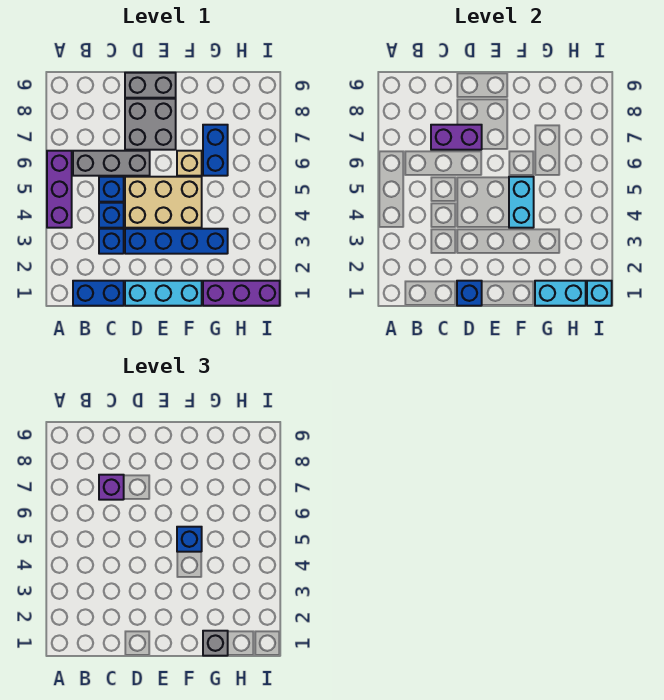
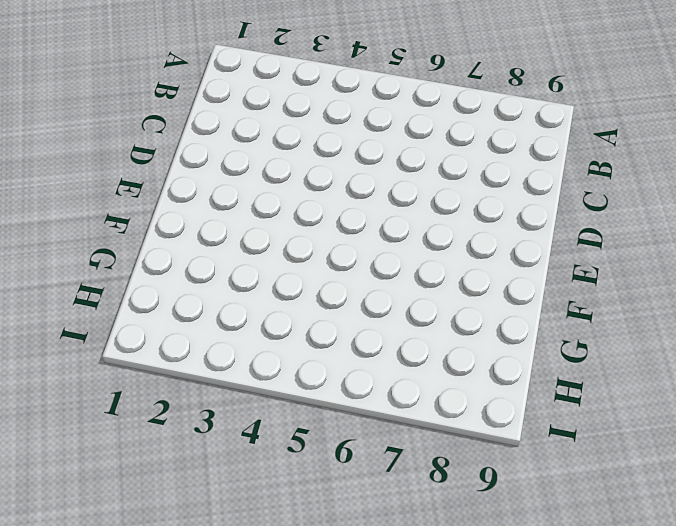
none -> purple brick A4:A6 level 1
none -> blue brick B1:C1 level 1
none -> grey brick B6:D6 level 1

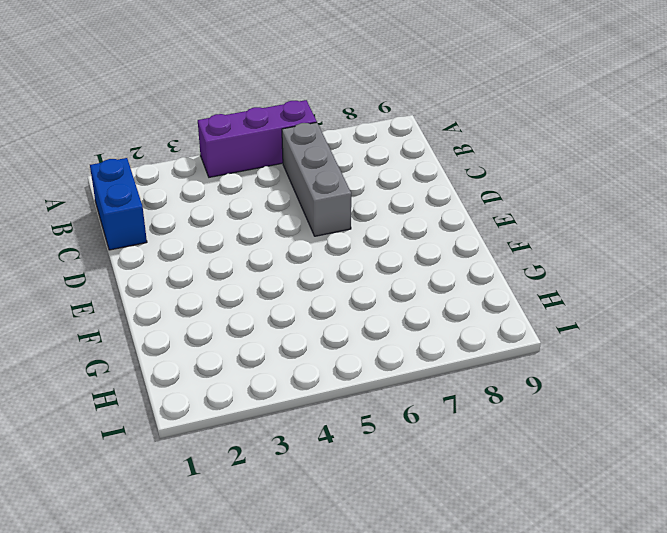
none -> blue brick C3 level 1
none -> blue brick C4 level 1
none -> blue brick C5 level 1

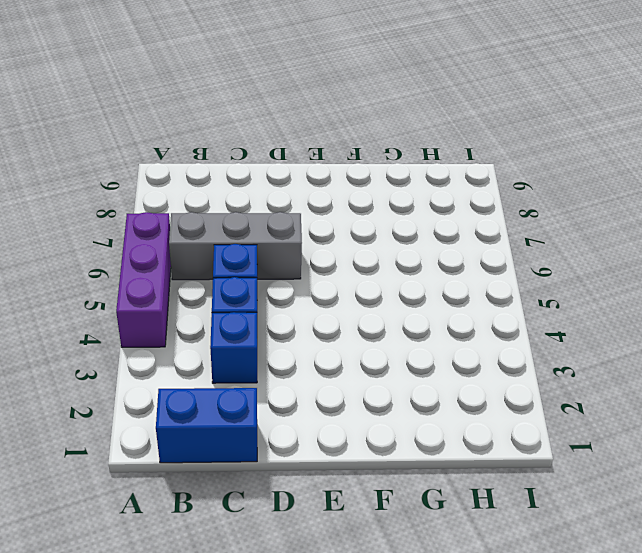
none -> cyan brick D1:F1 level 1
none -> blue brick D3:G3 level 1
none -> tan brick D4:F5 level 1

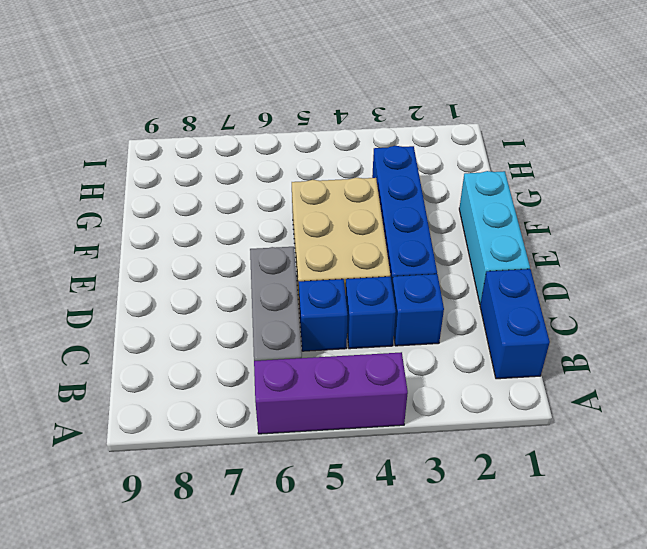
none -> grey brick D7:E8 level 1
none -> grey brick D9:E9 level 1
none -> tan brick F6 level 1

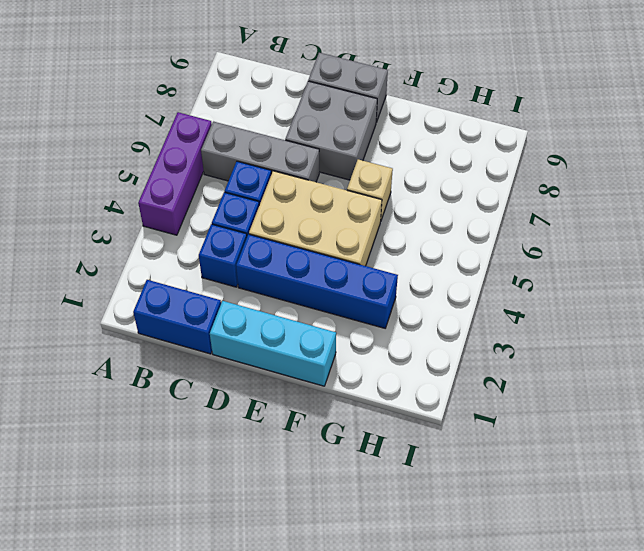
none -> purple brick G1:I1 level 1
none -> blue brick G6:G7 level 1
none -> purple brick C7:D7 level 2

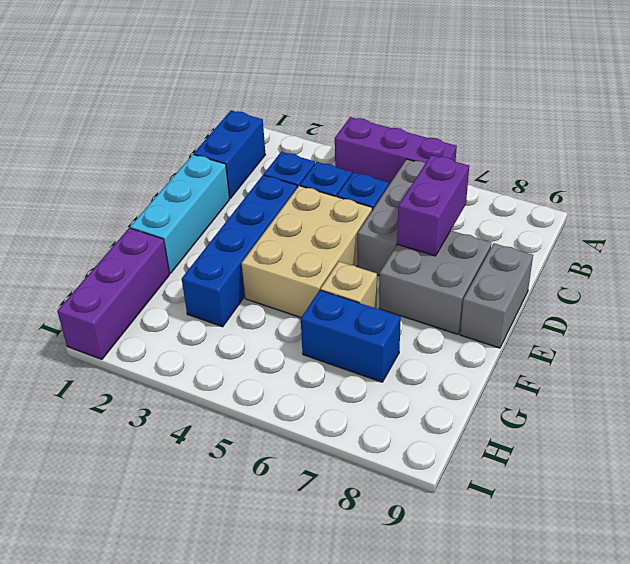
none -> blue brick D1 level 2
none -> cyan brick F4:F5 level 2
none -> cyan brick G1:H1 level 2

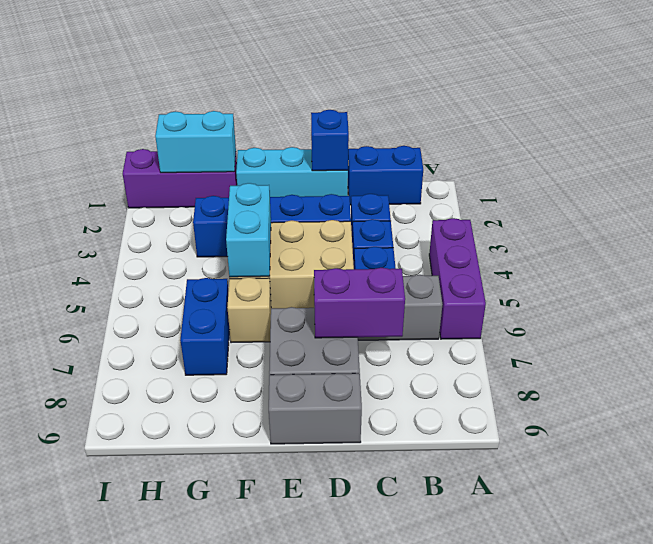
none -> cyan brick I1 level 2
none -> purple brick C7 level 3
none -> blue brick F5 level 3

